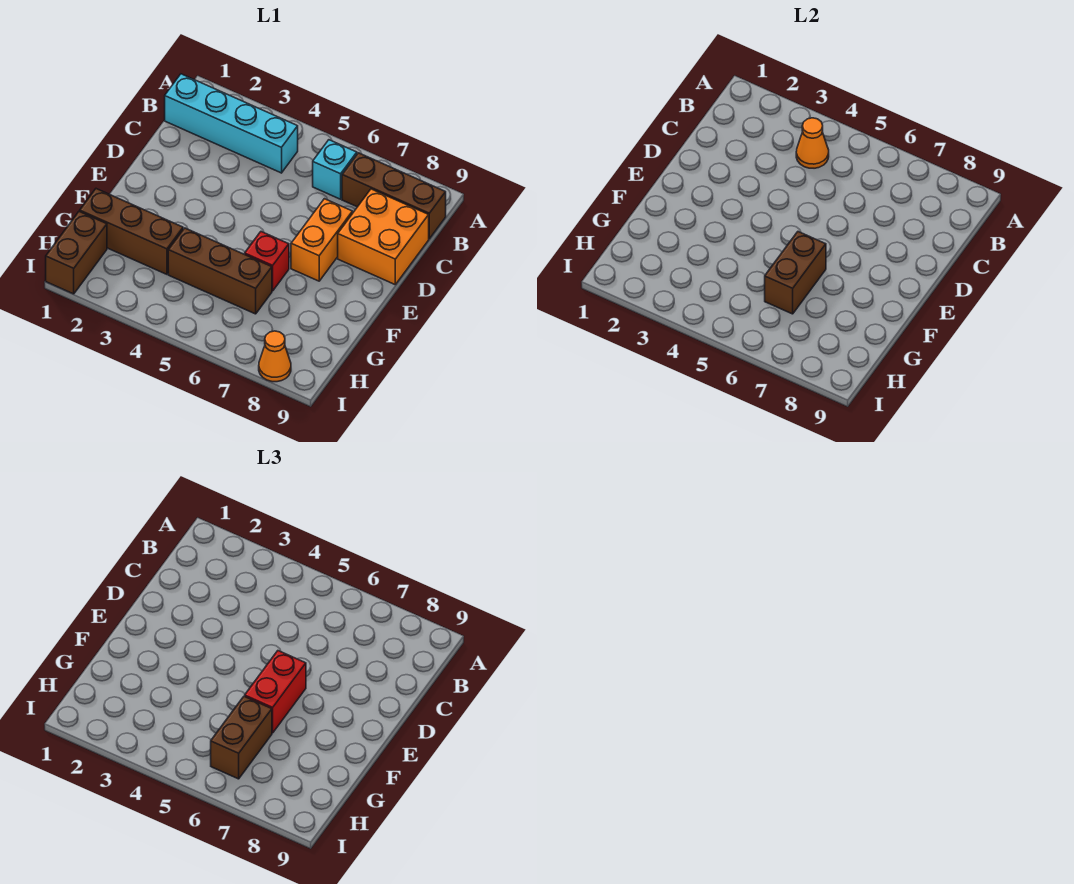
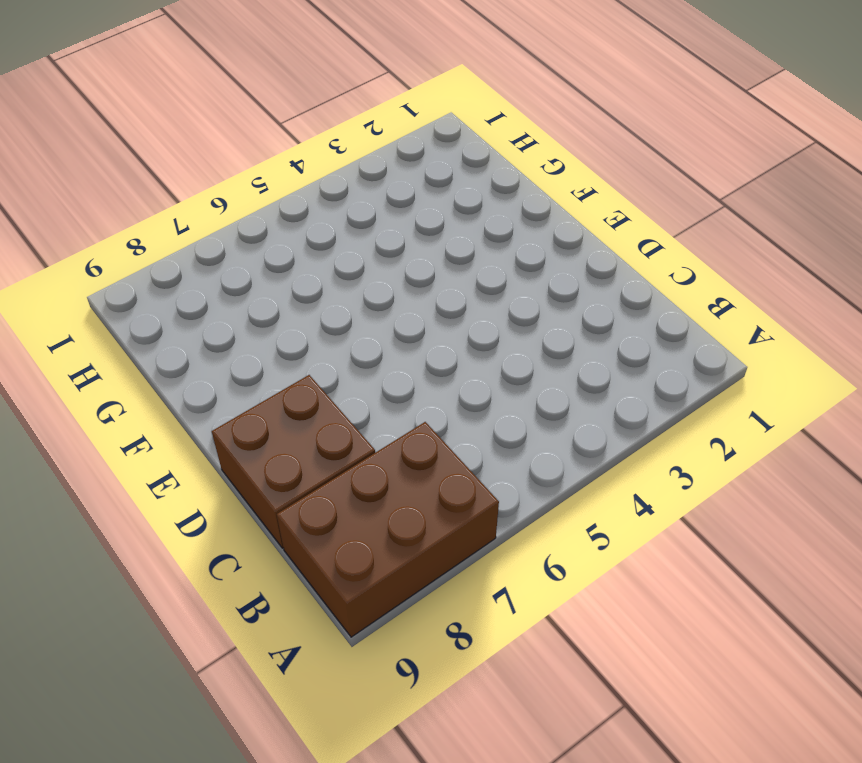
brown brick A7:B9 level 1 -> brown brick B7:B9 level 1
brown brick C8:D9 level 1 -> orange brick C8:D9 level 1
none -> cyan brick B1:B4 level 1
none -> cyan brick B6 level 1
none -> orange brick D7:E7 level 1

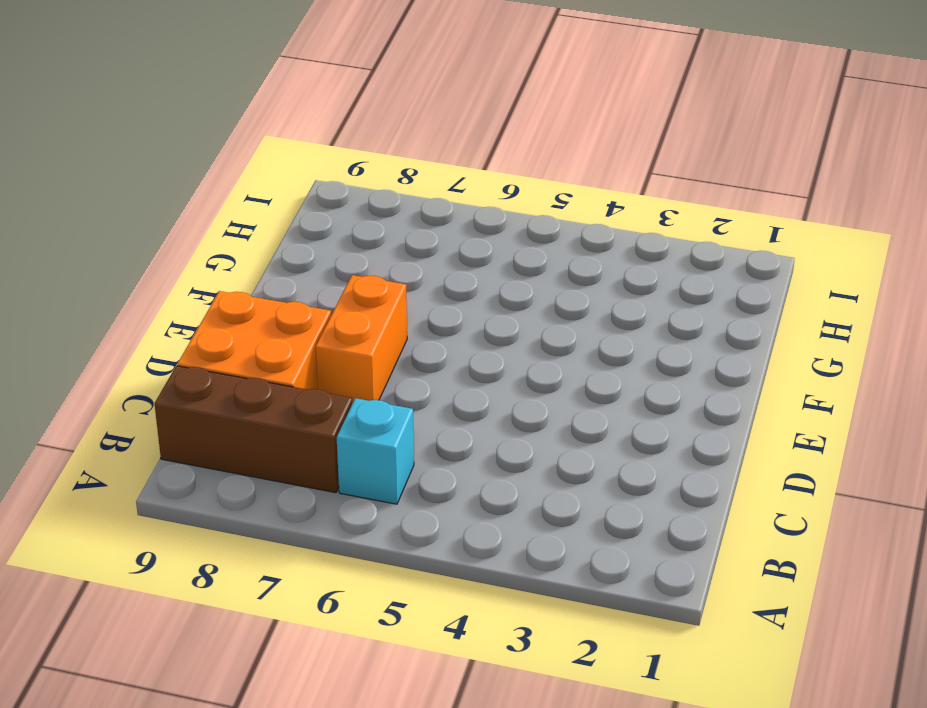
none -> cyan brick B1:B4 level 1
none -> red brick F6 level 1
none -> brown brick G1:G3 level 1

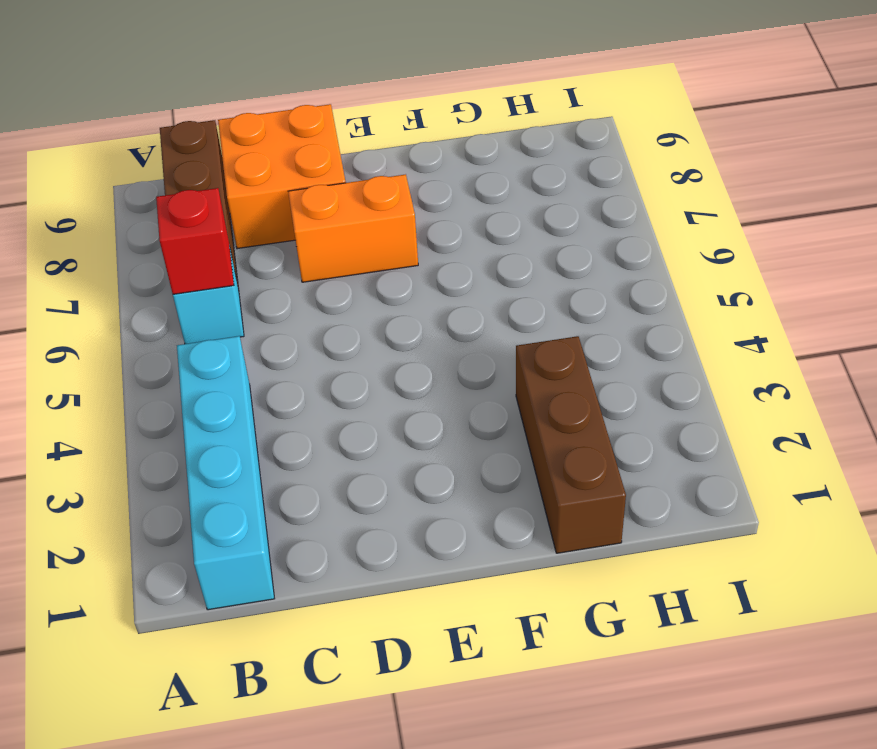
red brick B6 level 2 -> red brick F6 level 1
none -> brown brick G4:G6 level 1
none -> brown brick H1:I1 level 1
none -> orange cone I8 level 1

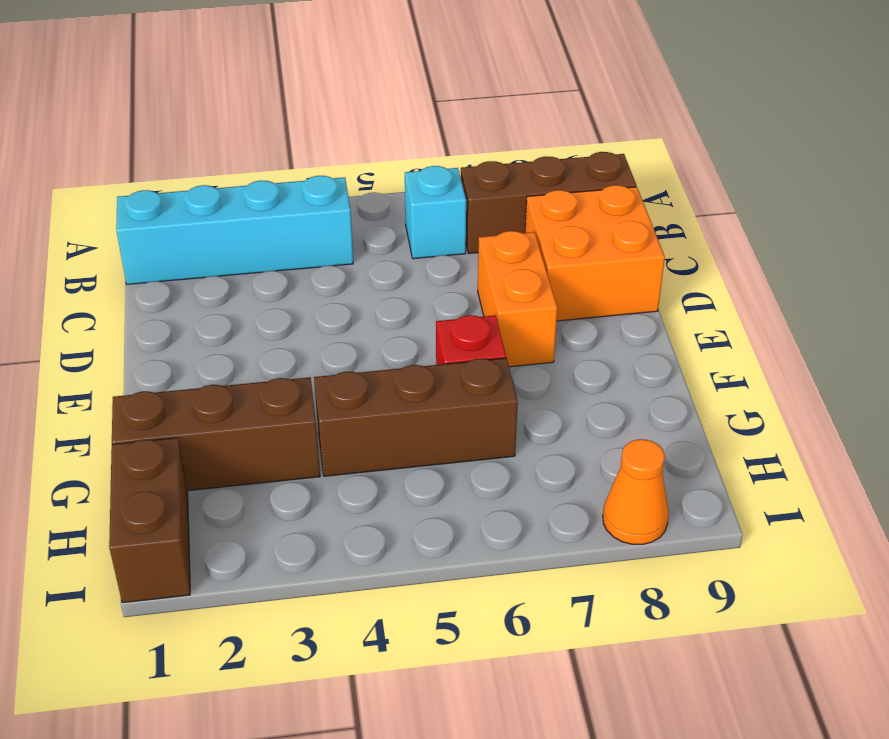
none -> orange cone B4 level 2
none -> brown brick F6:G6 level 2
none -> red brick E6:F6 level 3

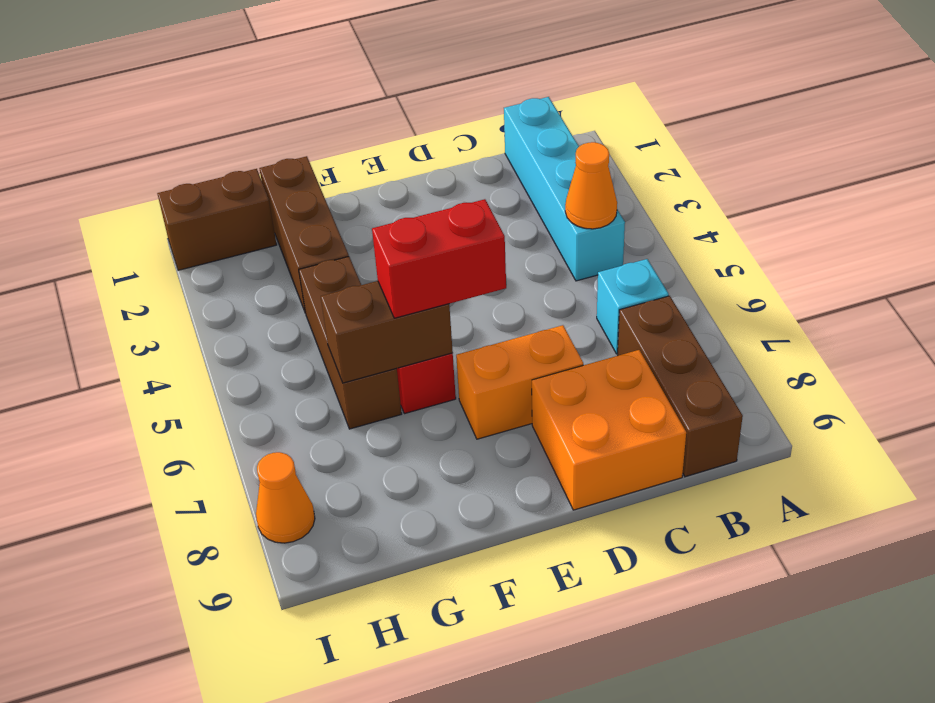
none -> brown brick G6:H6 level 3

